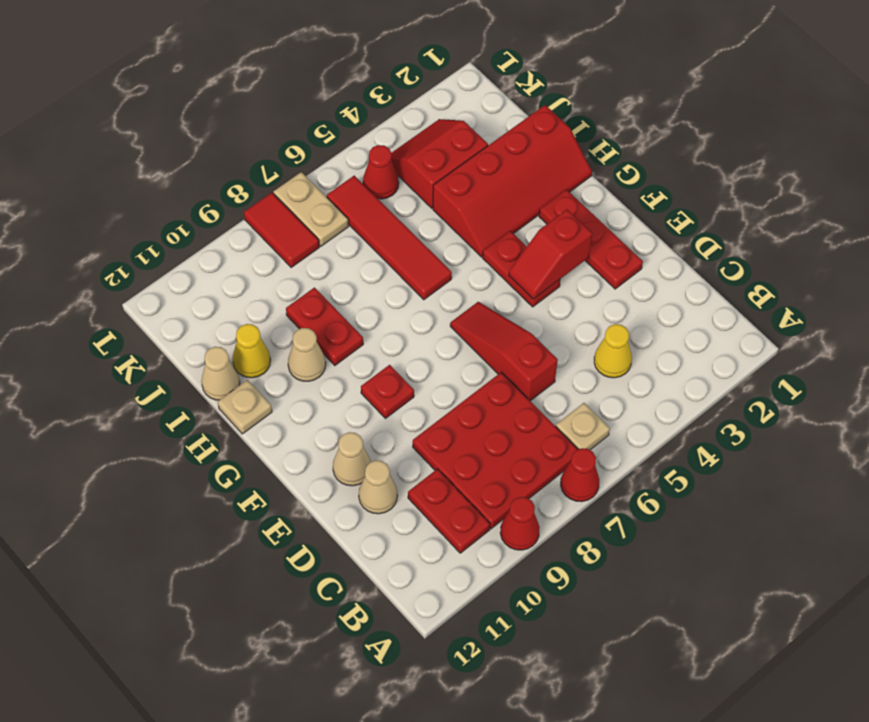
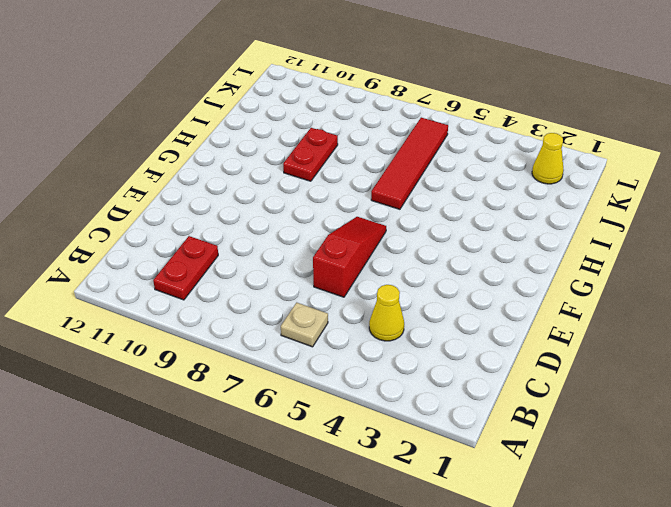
yellow cone K2 level 1 -> yellow cone I11 level 1
none -> red cone A7 level 1
none -> red cone A9 level 1
none -> red plate B7:D9 level 1

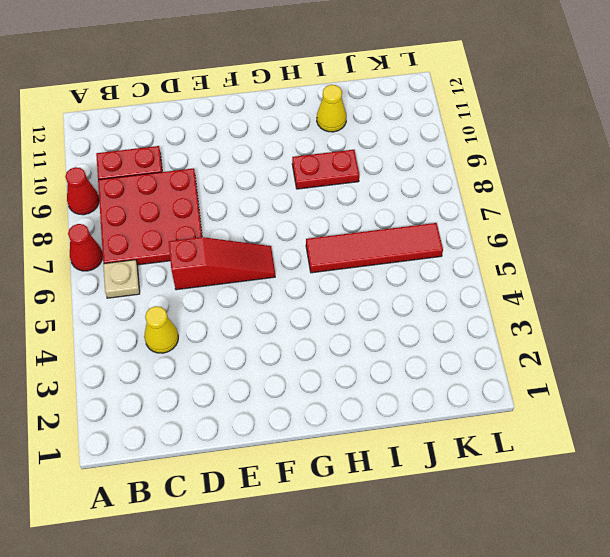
none -> tan cone D11 level 1
none -> red plate E2:G2 level 1
none -> tan cone E11 level 1

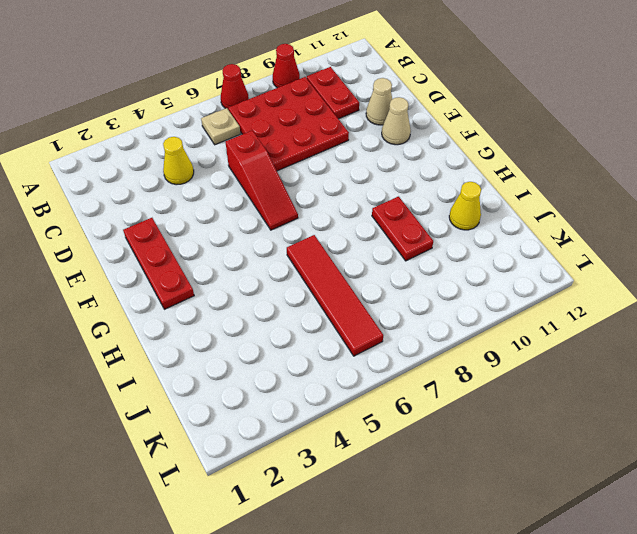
none -> red plate F4:G4 level 1
none -> red plate F9 level 1
none -> red slope H1:I4 level 1 top I

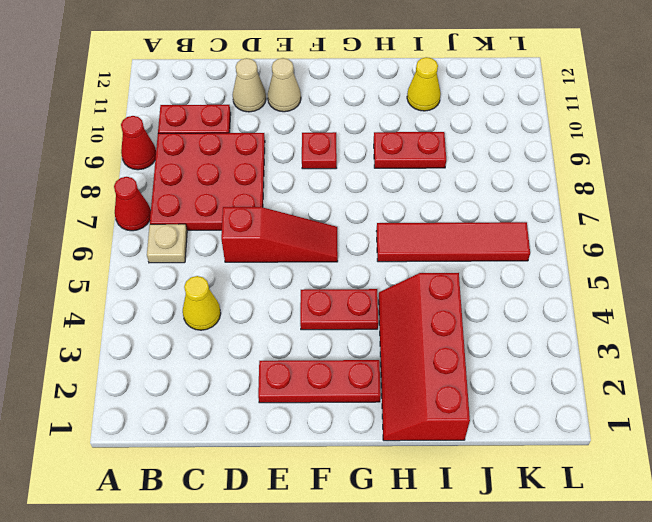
none -> tan cone H10 level 1
none -> tan plate H12 level 1
none -> tan cone I12 level 1

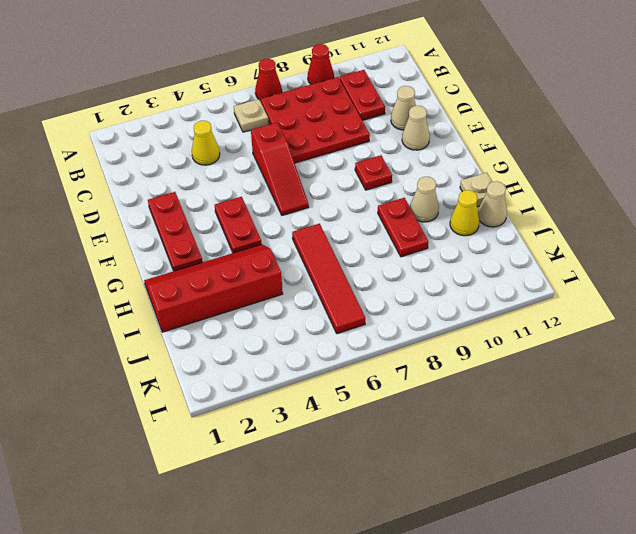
none -> red slope J3:K4 level 1 top J
none -> red cone K5 level 1
none -> tan plate K7:L7 level 1

